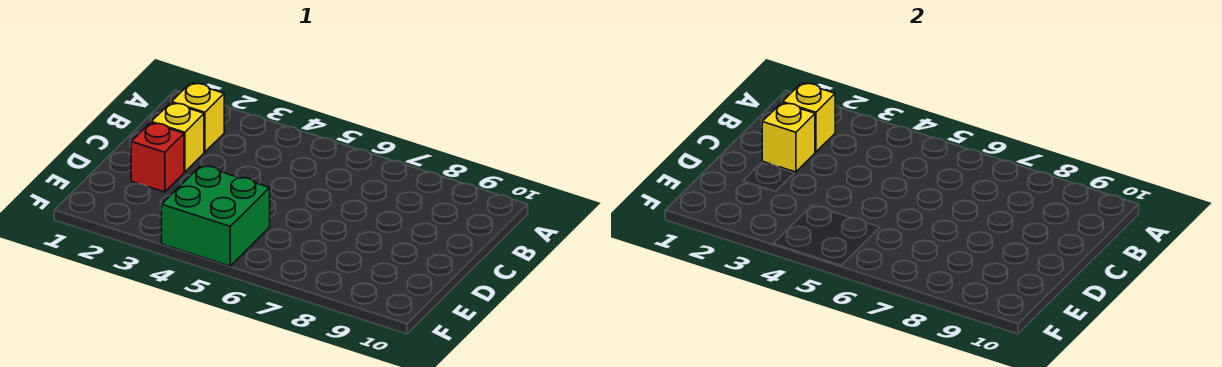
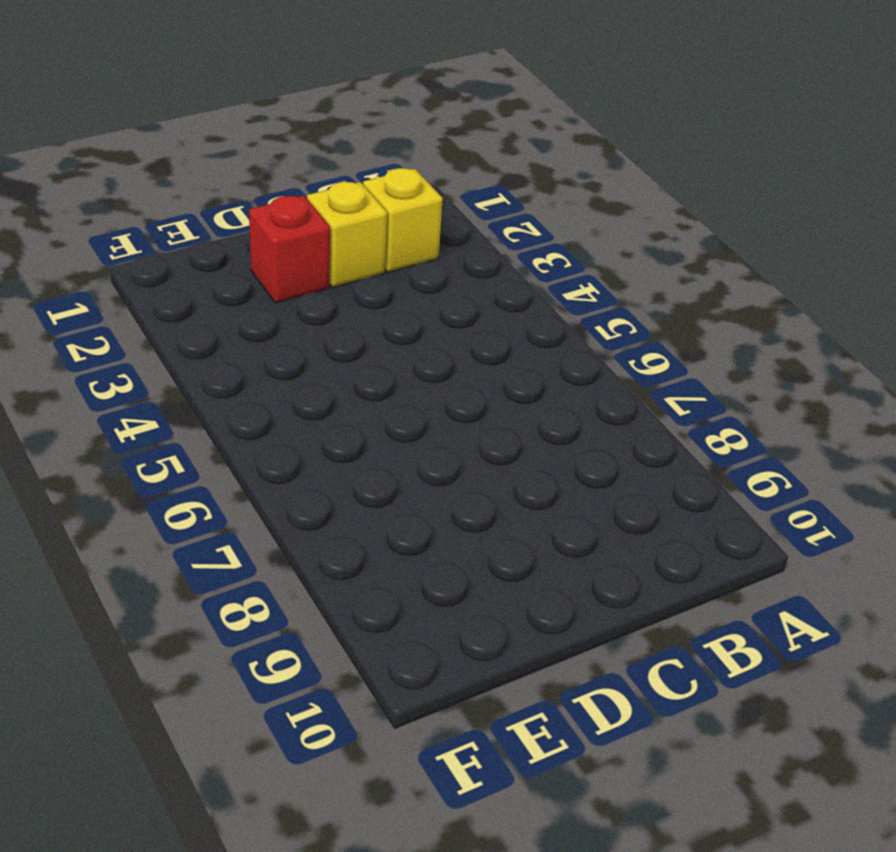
none -> green brick E4:F5 level 1
none -> yellow brick B2 level 2

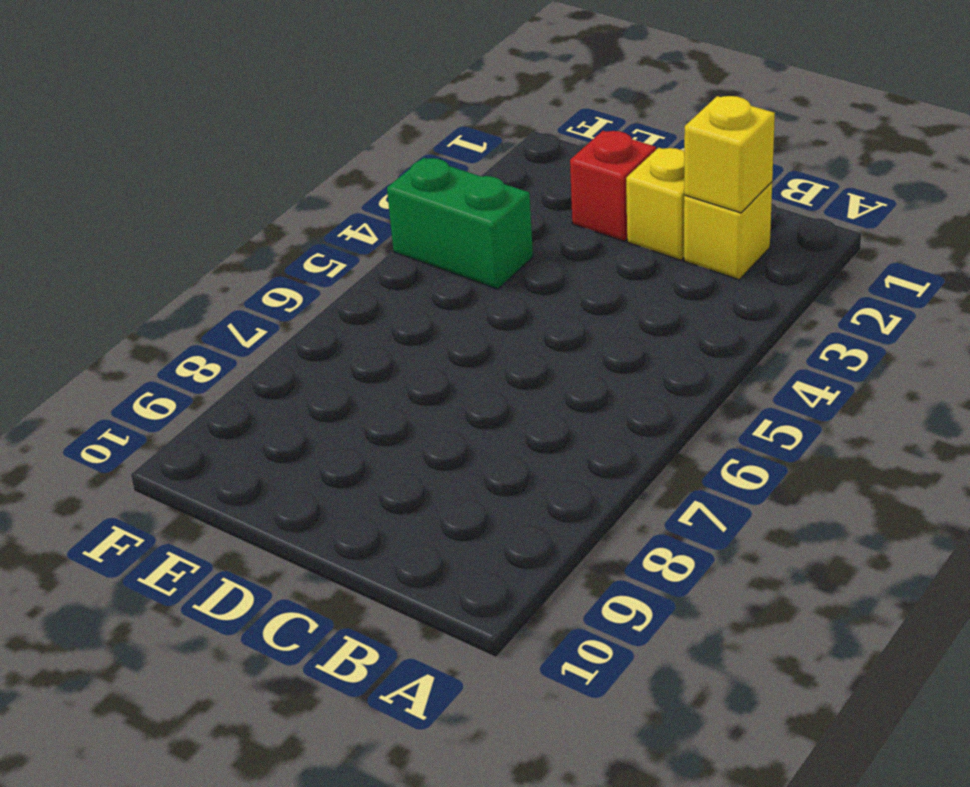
green brick E4:F4 level 1 -> green brick E4:F5 level 1
none -> yellow brick C2 level 2

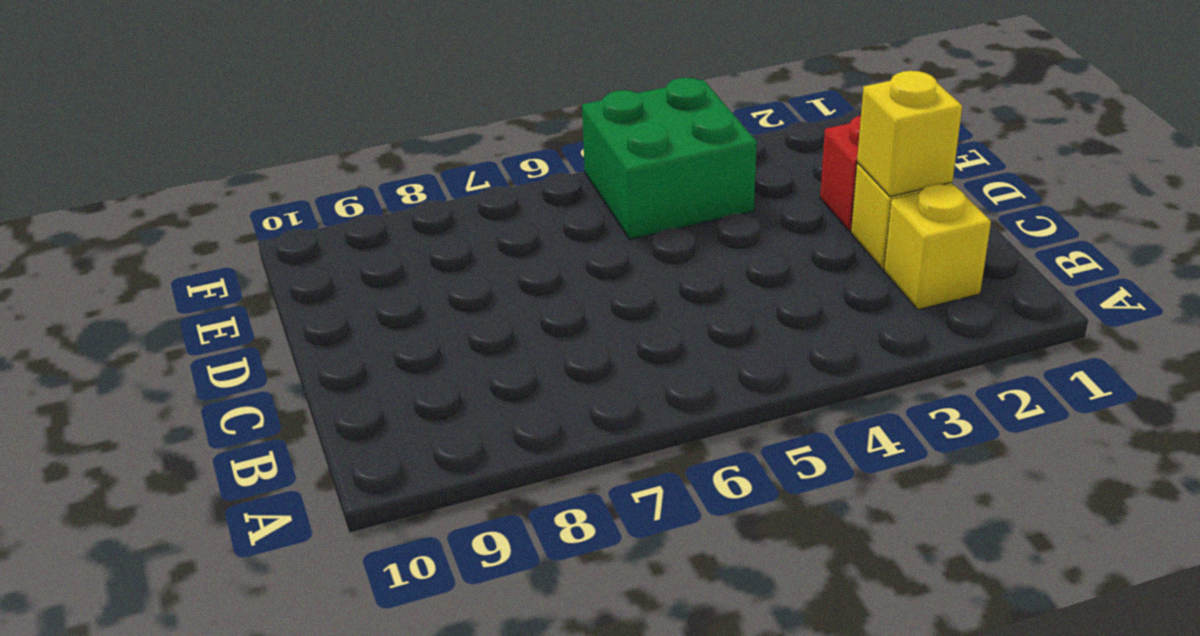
none -> yellow brick B2 level 2

